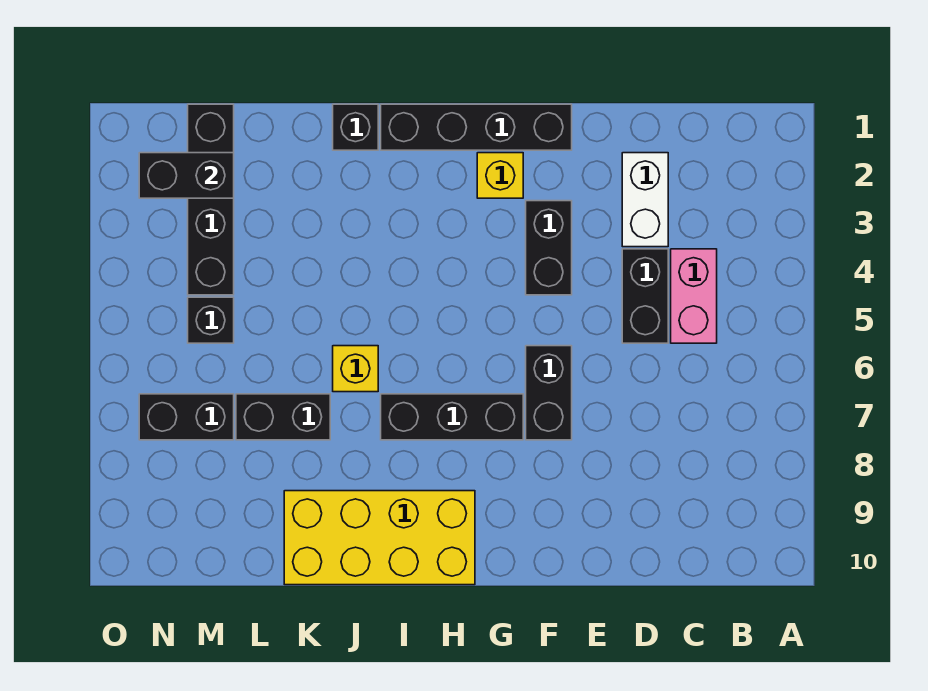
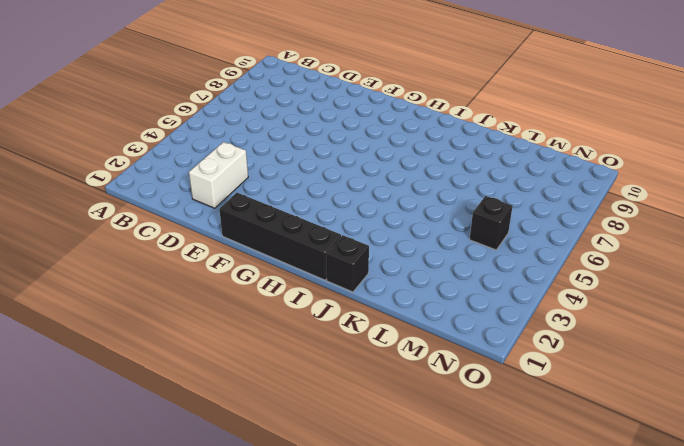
none -> pink brick C4:C5 level 1
none -> black brick D4:D5 level 1
none -> black brick F3:F4 level 1

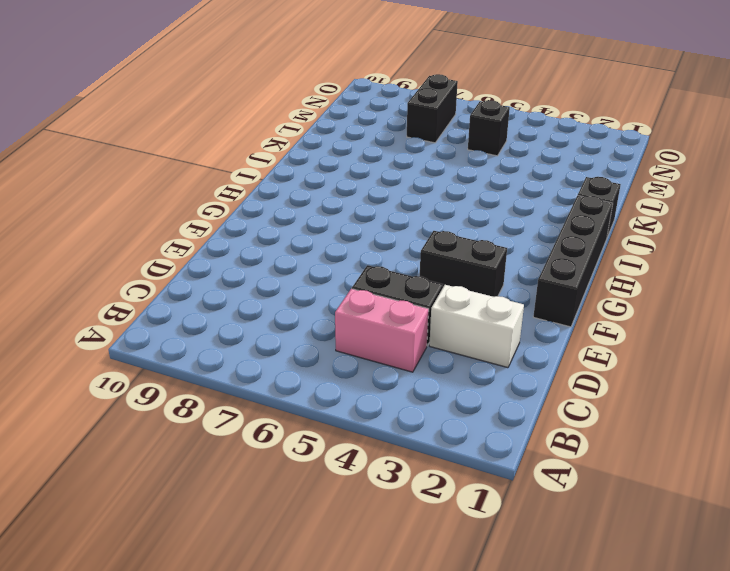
none -> black brick F6:F7 level 1
none -> yellow brick G2 level 1
none -> black brick G7:I7 level 1

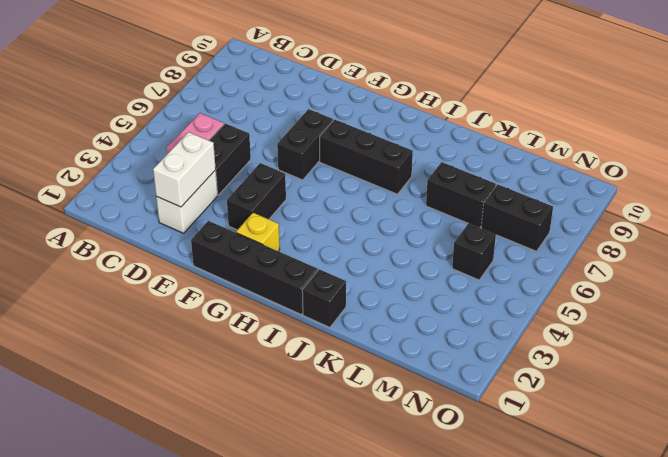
white brick D2:D3 level 2 -> none
none -> yellow brick H9:K10 level 1
none -> yellow brick J6 level 1
none -> black brick M1:M4 level 1

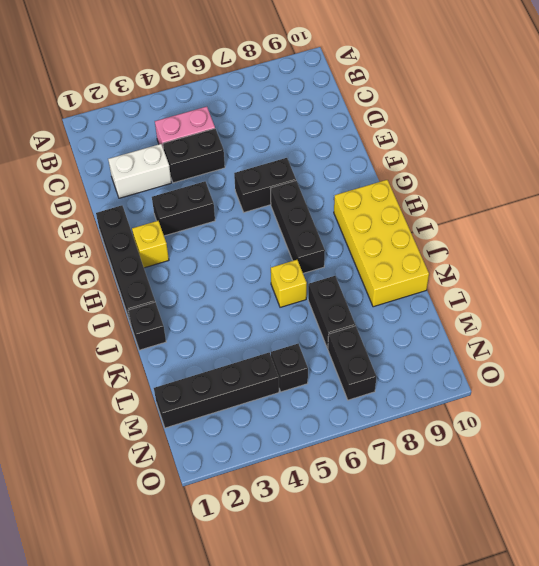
none -> black brick M2:N2 level 2

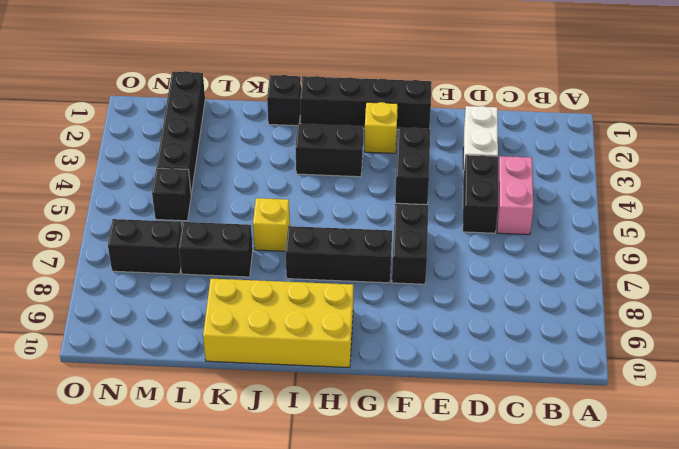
black brick H3:I3 level 1 -> black brick M2:N2 level 2

